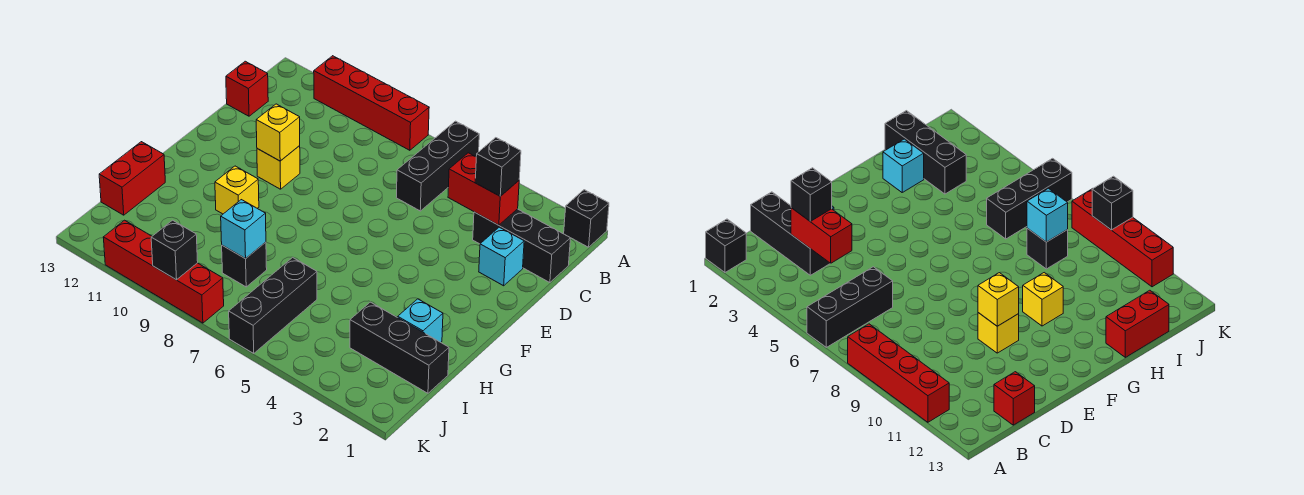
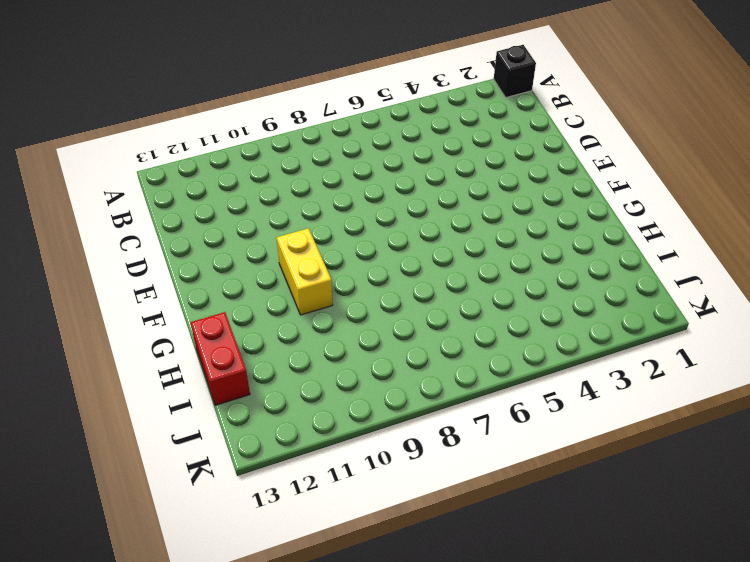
yellow brick F10:G10 level 1 -> yellow brick G10 level 1
none -> black brick A6:C6 level 1
none -> red brick A8:A11 level 1
none -> black brick C1:C3 level 1

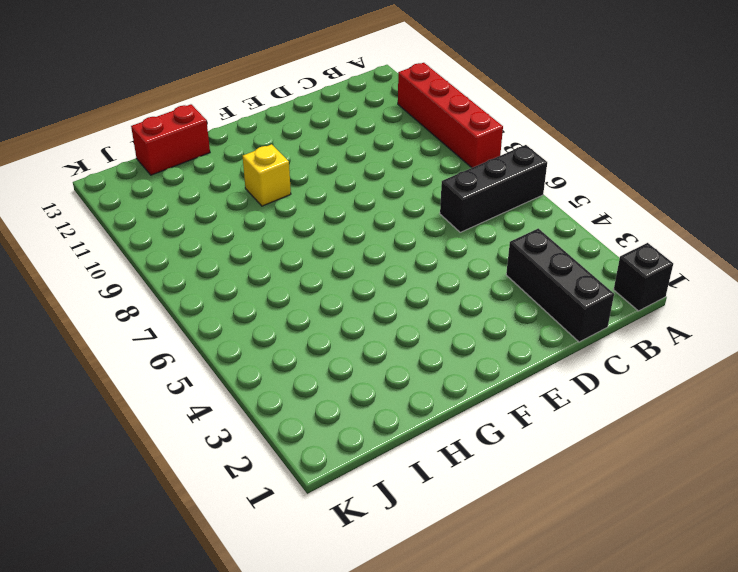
none -> red brick C13 level 1
none -> cyan brick D2 level 1
none -> yellow brick E10 level 1

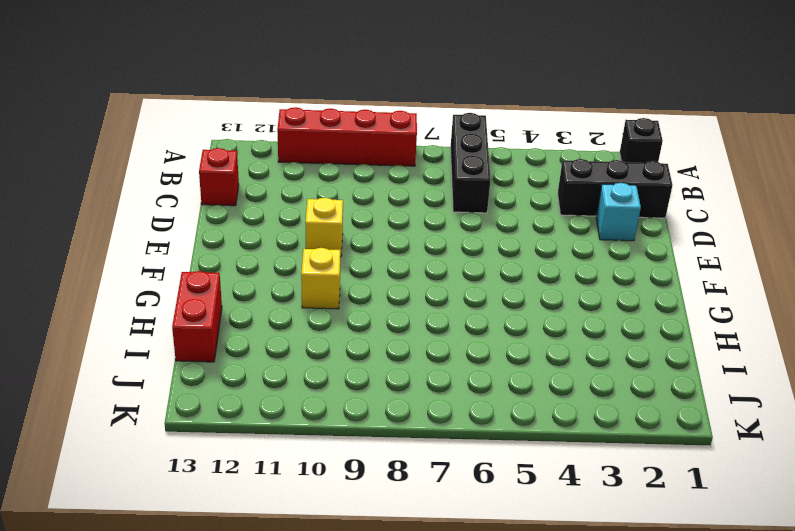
none -> cyan brick H2 level 1
none -> black brick I1:I3 level 1
none -> black brick I6:K6 level 1

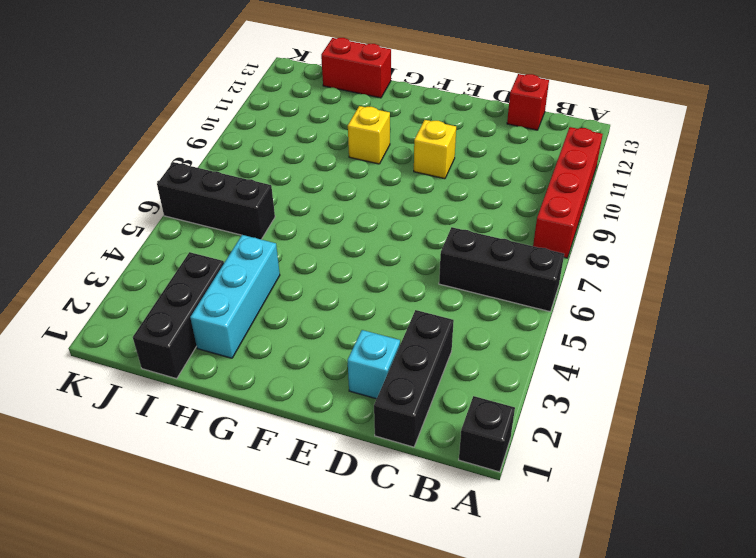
cyan brick H2:H4 level 1 -> cyan brick H2 level 1
none -> black brick I8 level 1
none -> red brick K8:K11 level 1
none -> red brick C3:C4 level 2

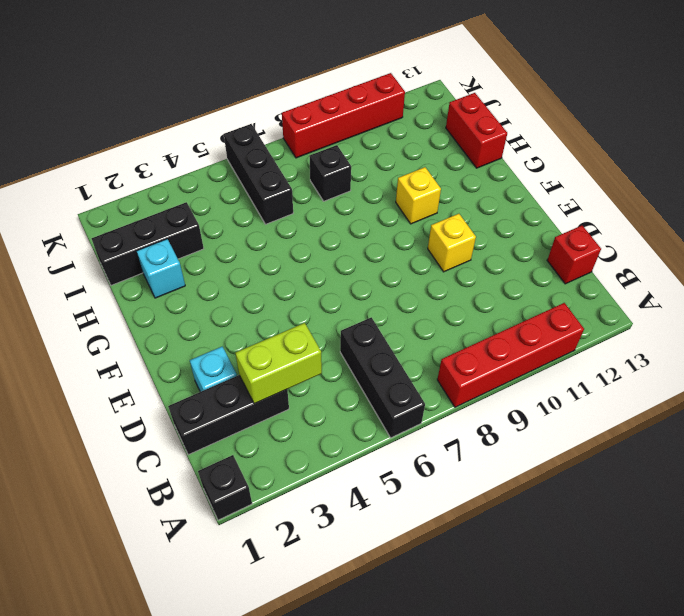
lime brick C3:C4 level 2 -> red brick C3:C4 level 2
none -> yellow brick E10 level 2
none -> cyan brick I8 level 2
none -> black brick K9 level 2

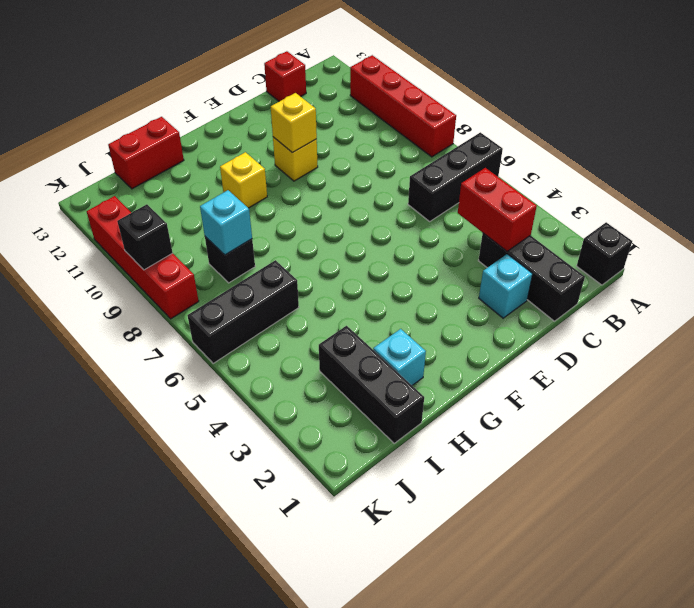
none -> black brick C3 level 3

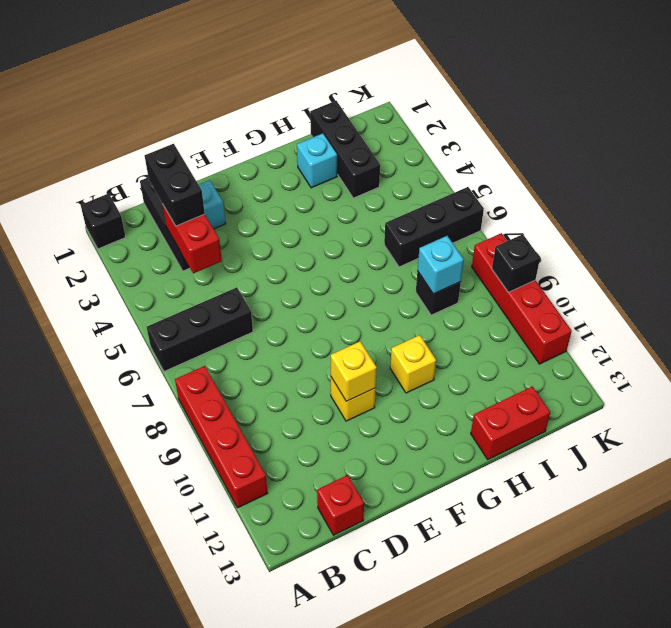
black brick C2:C3 level 3 -> black brick C3 level 3

